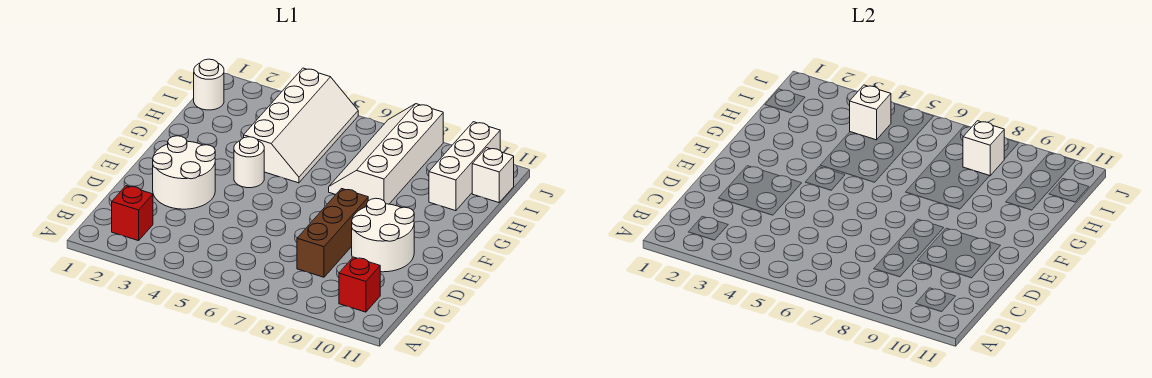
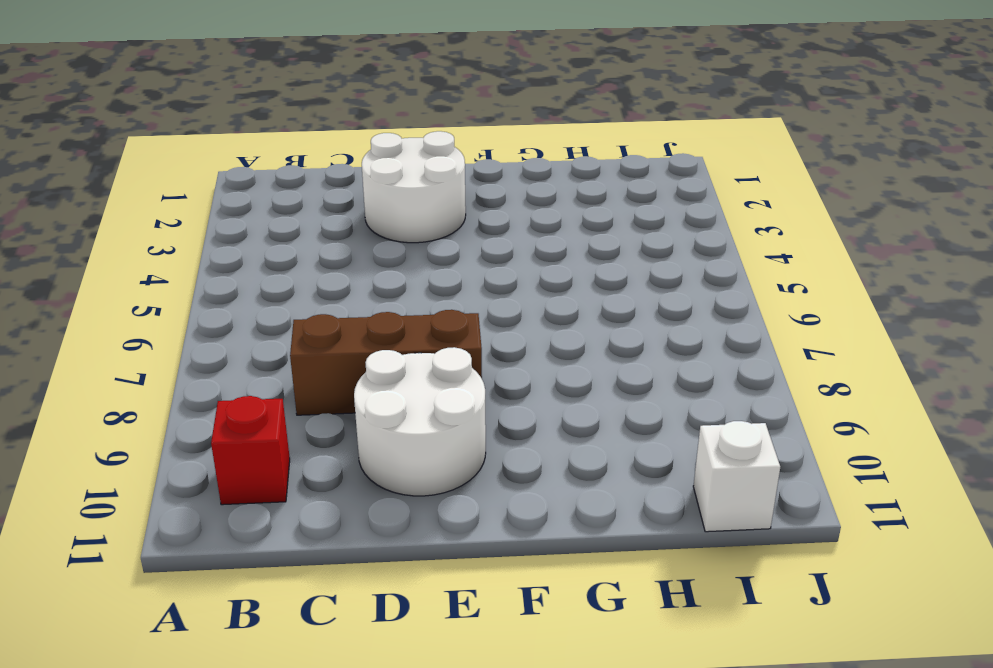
none -> red brick B2 level 1
none -> white round brick F4 level 1
none -> white slope G4:J5 level 1 top 4

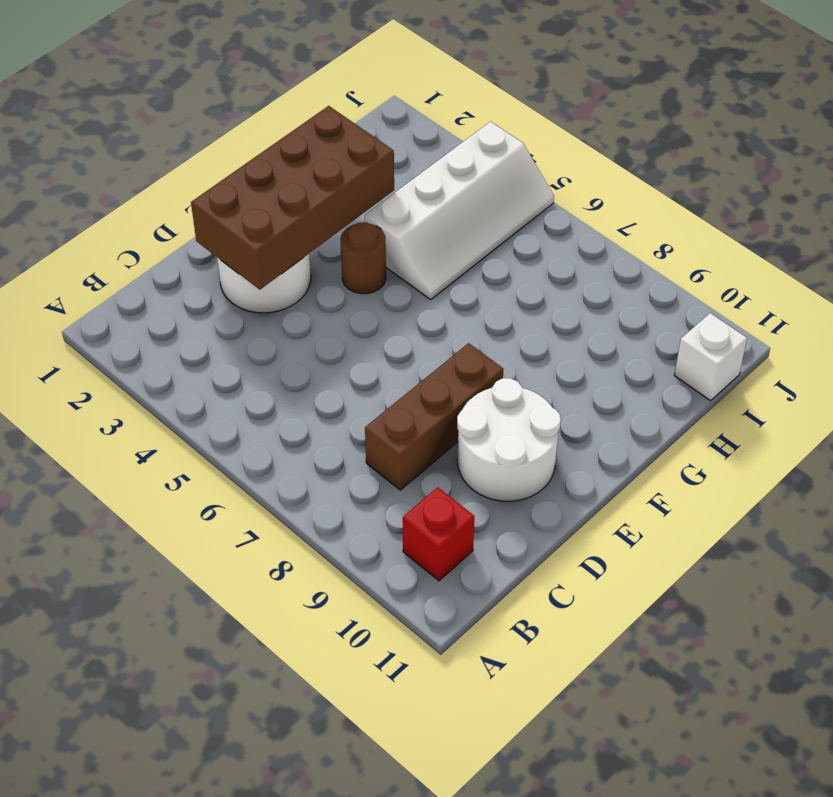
brown brick D2:G3 level 2 -> none
brown round brick F4 level 1 -> white round brick F4 level 1
none -> red brick B2 level 1
none -> white slope G7:J8 level 1 top 8
none -> white brick H10:J10 level 1

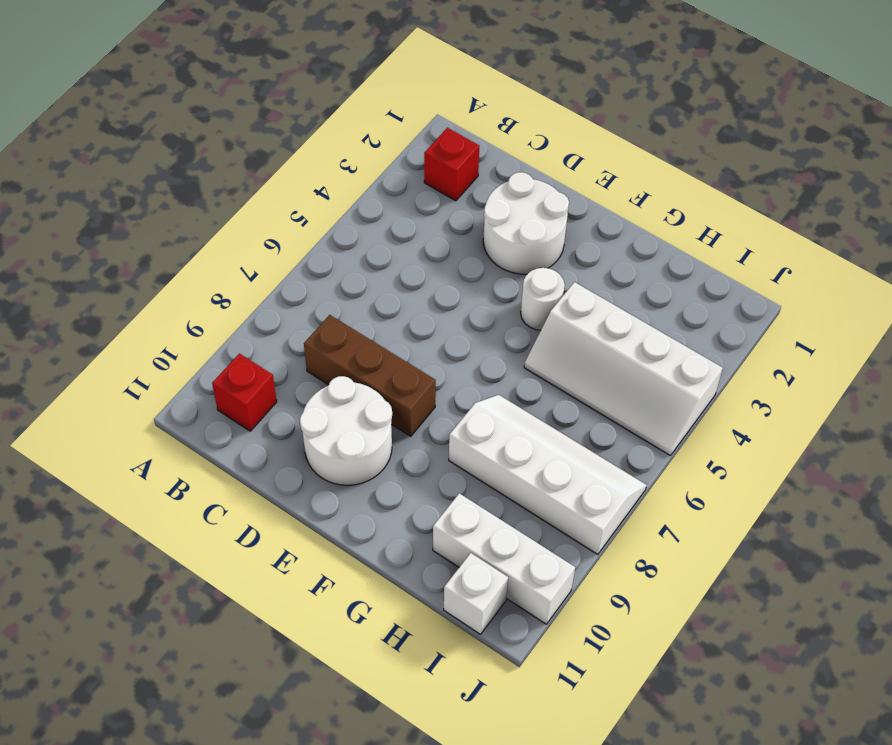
none -> white round brick I1 level 1
none -> white brick I4 level 2
none -> white brick I8 level 2

